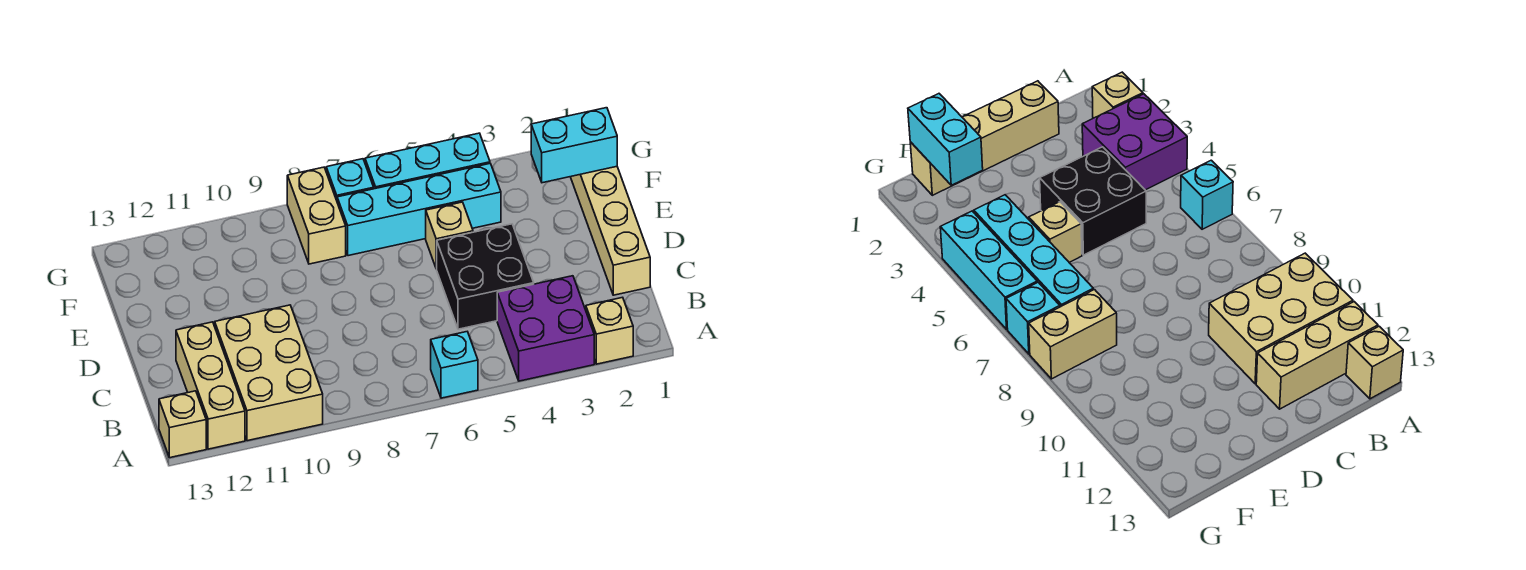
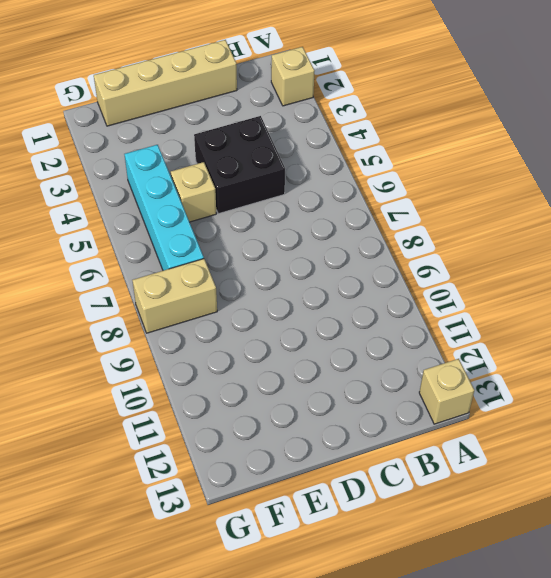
none -> purple brick A3:B4 level 1
none -> cyan brick A6 level 1
none -> tan brick A10:C11 level 1

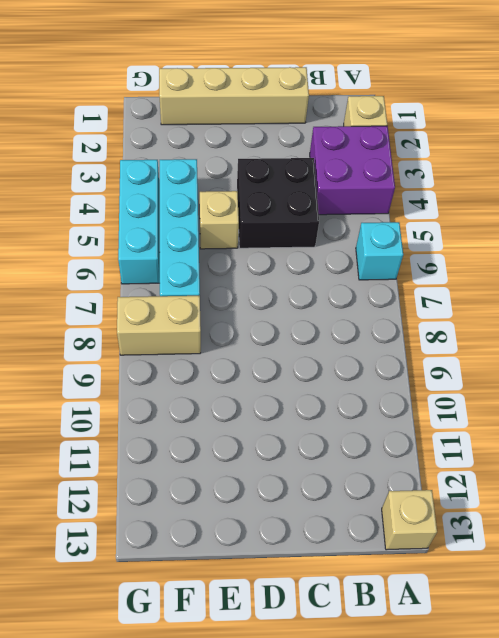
none -> tan brick A10:C11 level 1
none -> tan brick A12:C12 level 1
none -> cyan brick G7 level 1

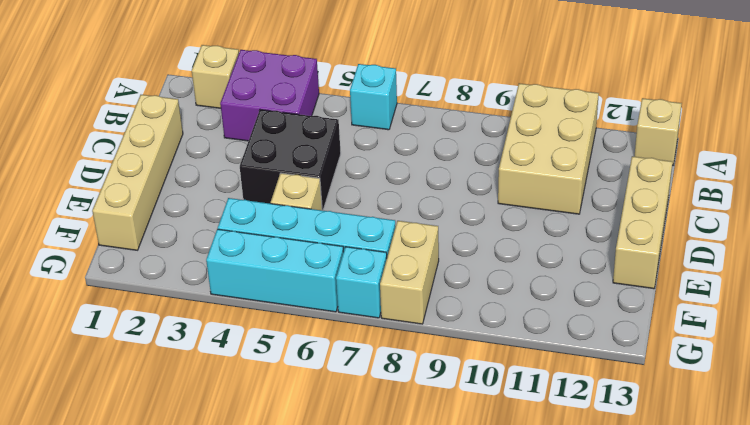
tan brick C13:E13 level 1 -> tan brick A12:C12 level 1
none -> cyan brick F1:F2 level 2

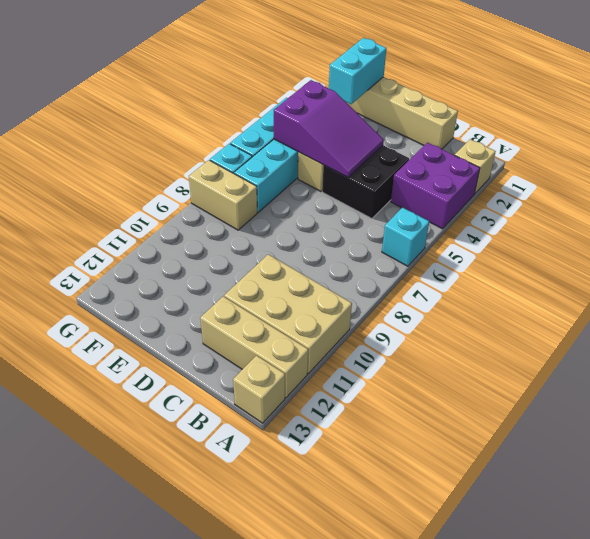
purple slope D4:F5 level 2 top F -> none

